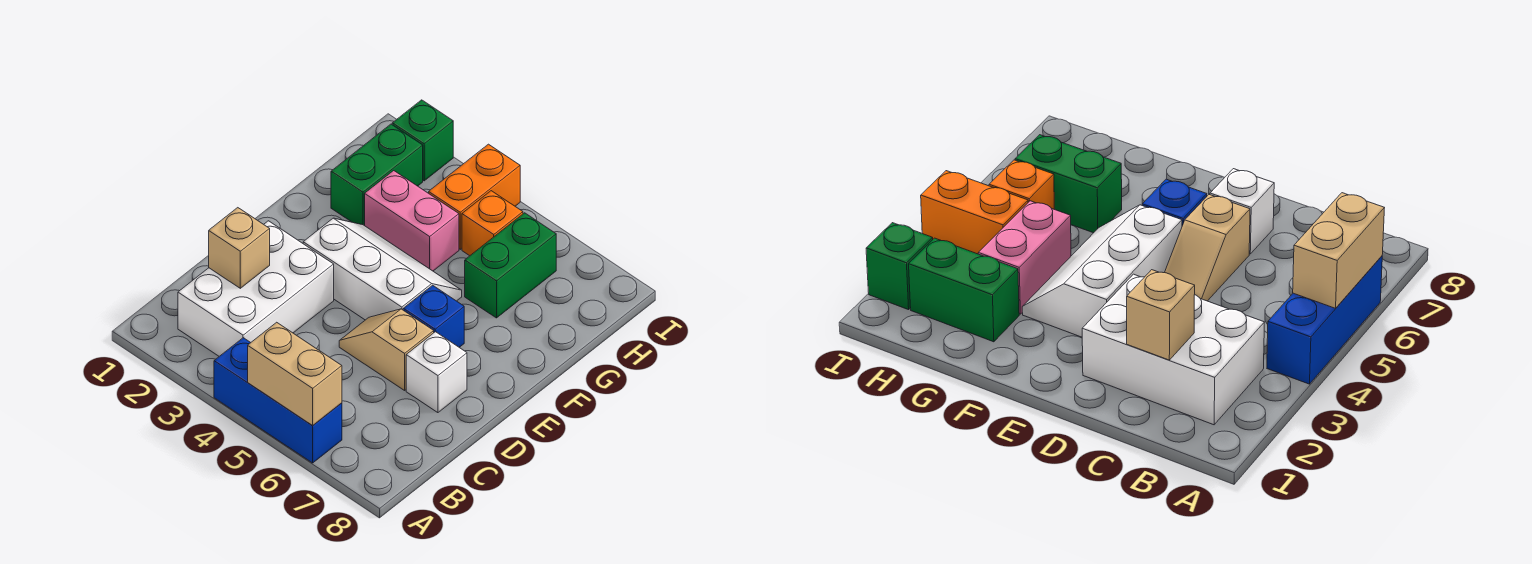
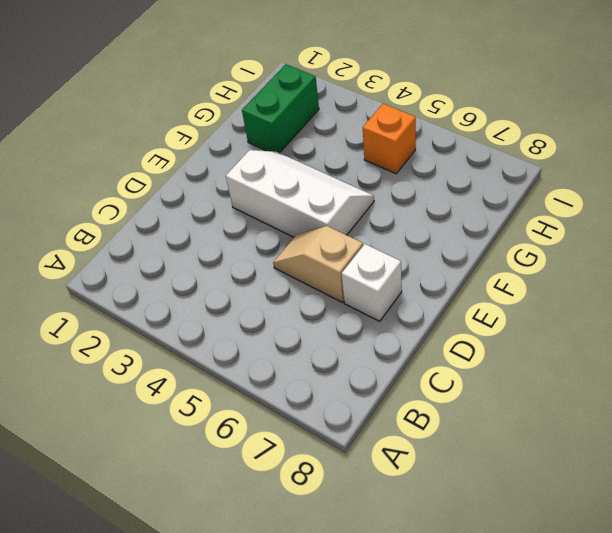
none -> blue brick A4:A6 level 1
none -> white brick B2:D3 level 1
none -> blue brick E6 level 1

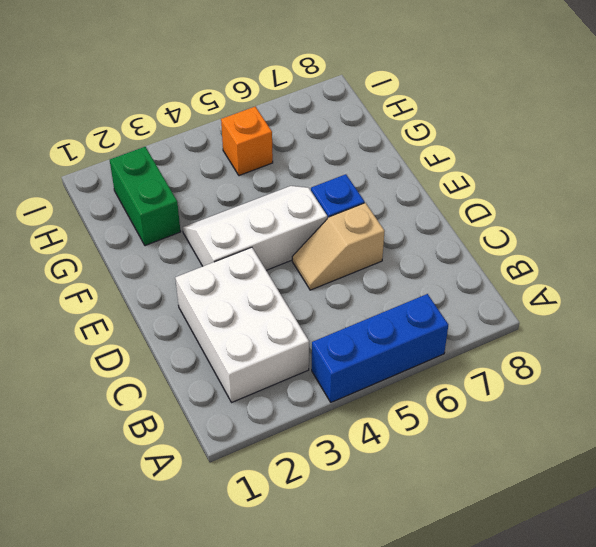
none -> white brick D7 level 1
none -> pink brick G3:G4 level 1
none -> green brick G6:H6 level 1

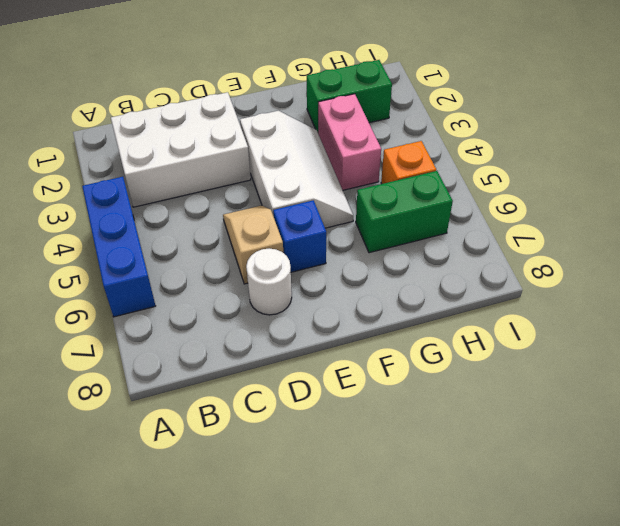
white round brick D7 level 1 -> white brick D7 level 1
none -> orange brick H4:I4 level 1
none -> green brick I2 level 1
none -> tan brick A5:A6 level 2

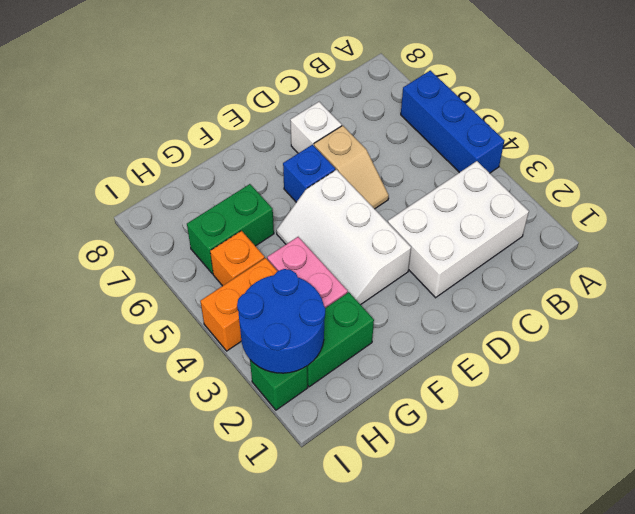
blue round brick H2:I3 level 2 -> none
none -> tan brick A5:A6 level 2
none -> tan brick C2 level 2

